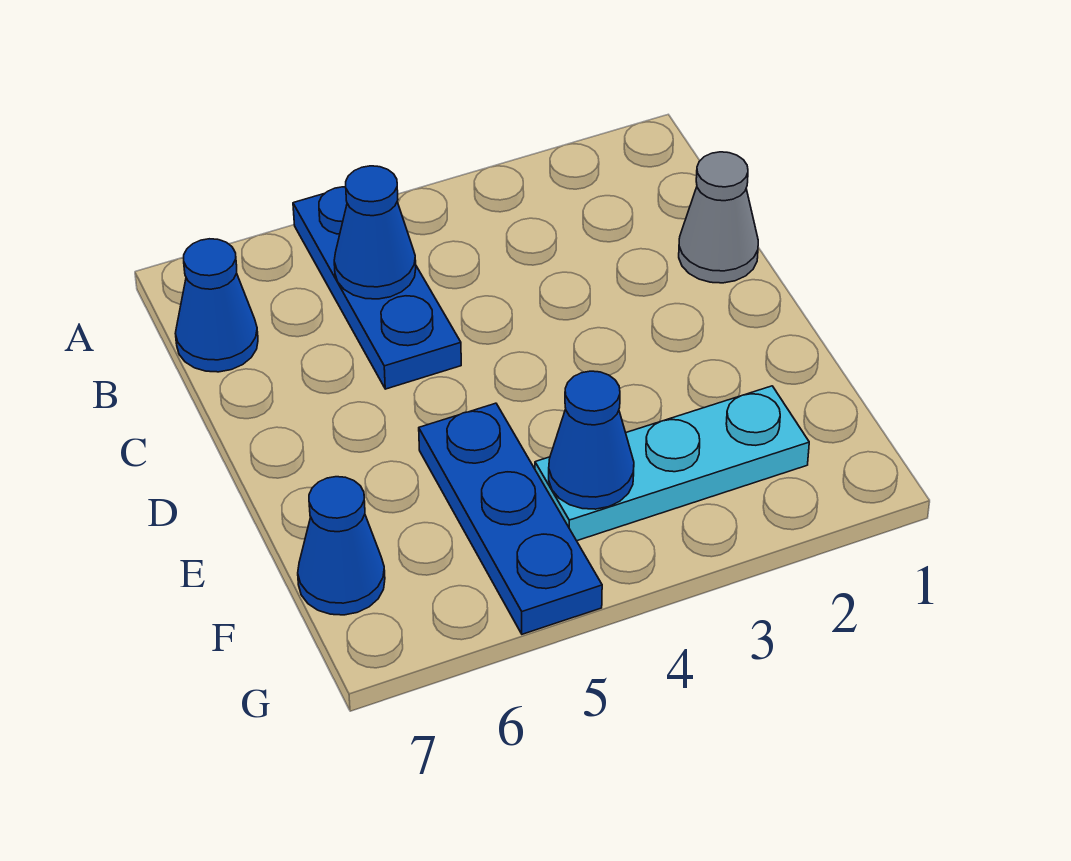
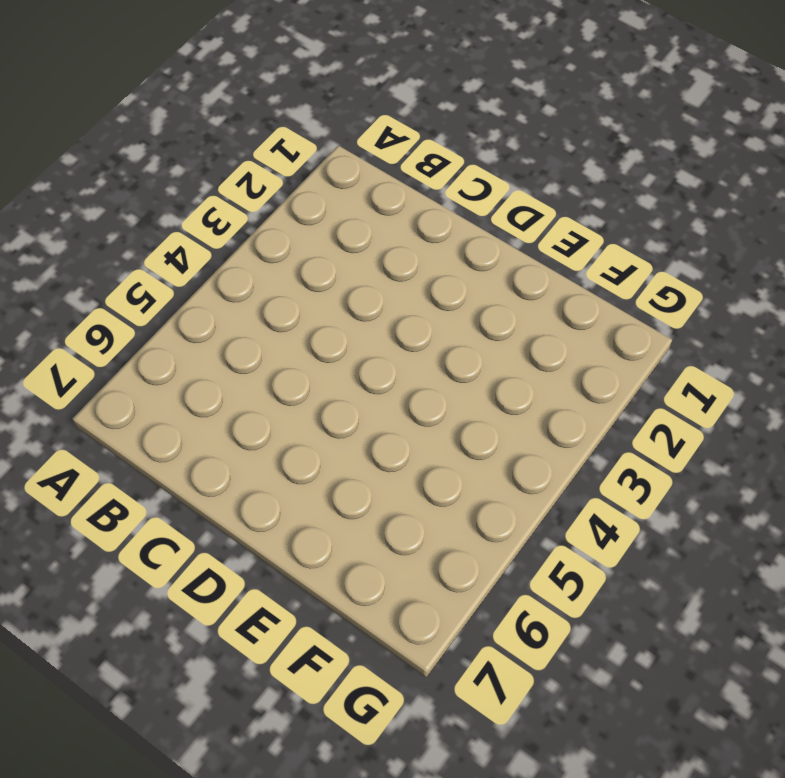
none -> blue plate A5:C5 level 1
none -> blue cone B7 level 1

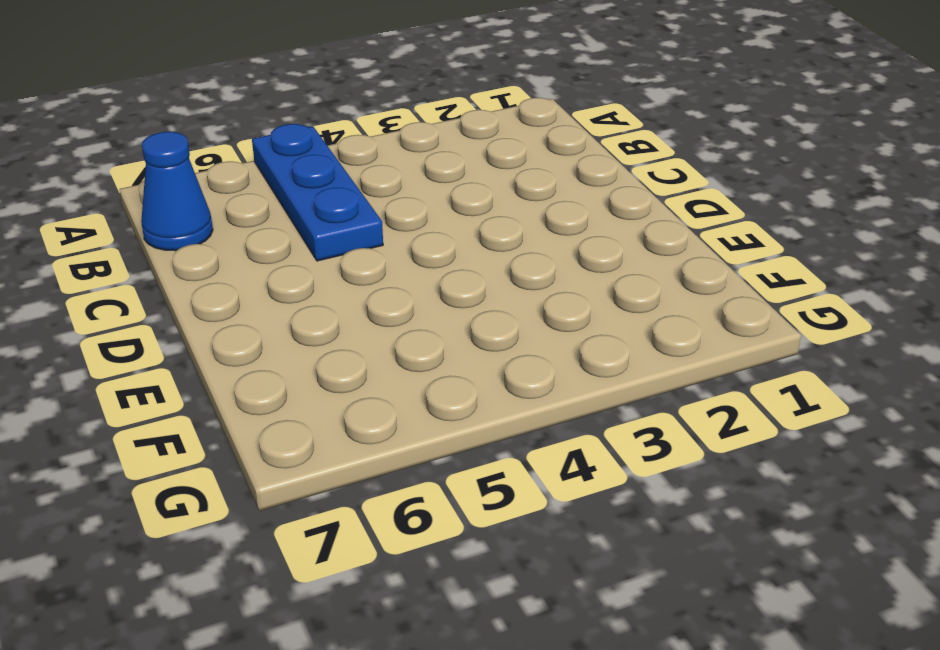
none -> grey cone C1 level 1
none -> blue plate E5:G5 level 1

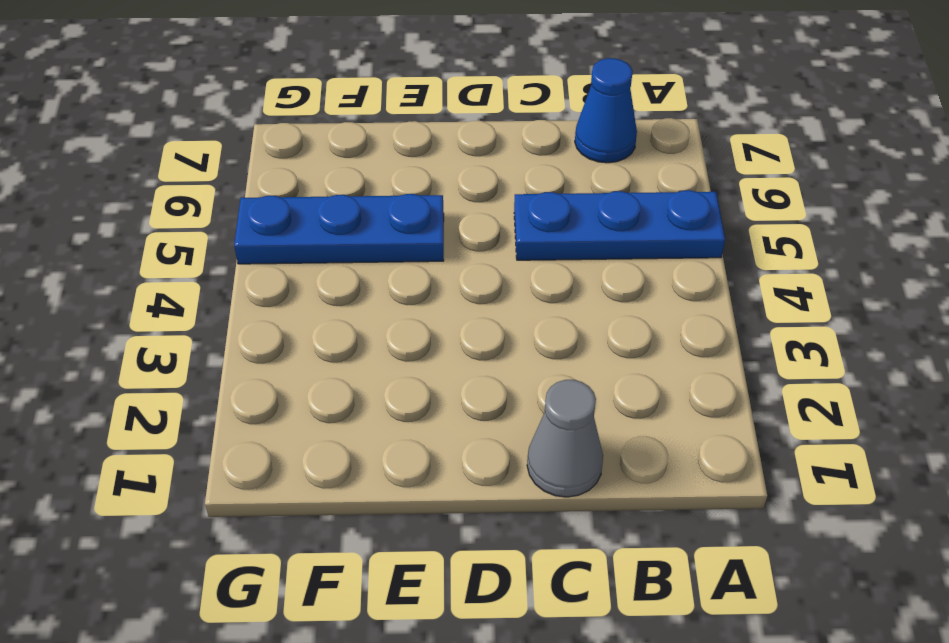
none -> cyan plate F2:F4 level 1
none -> blue cone F7 level 1

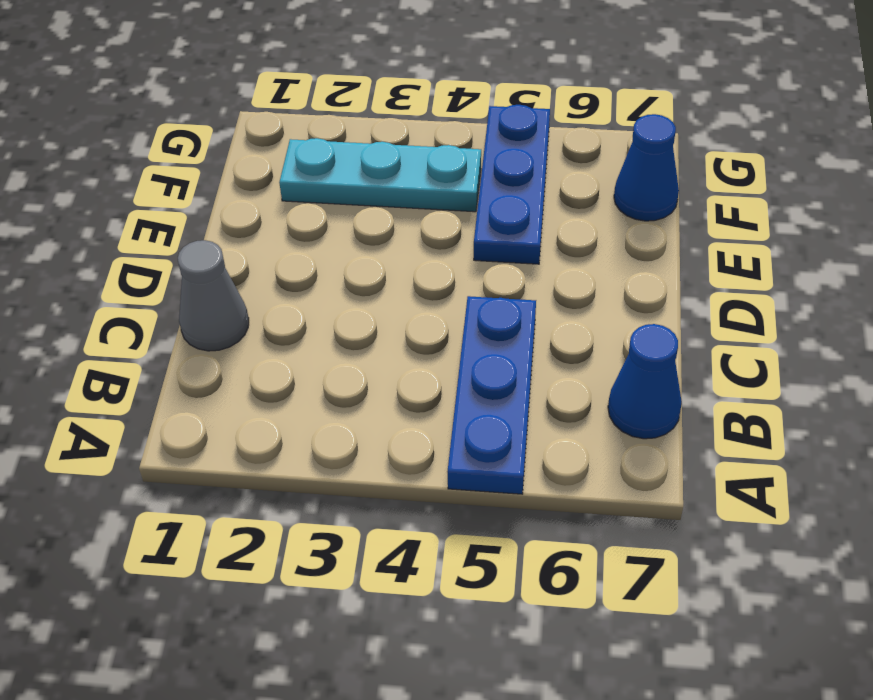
none -> blue cone B5 level 2
none -> blue cone F4 level 2

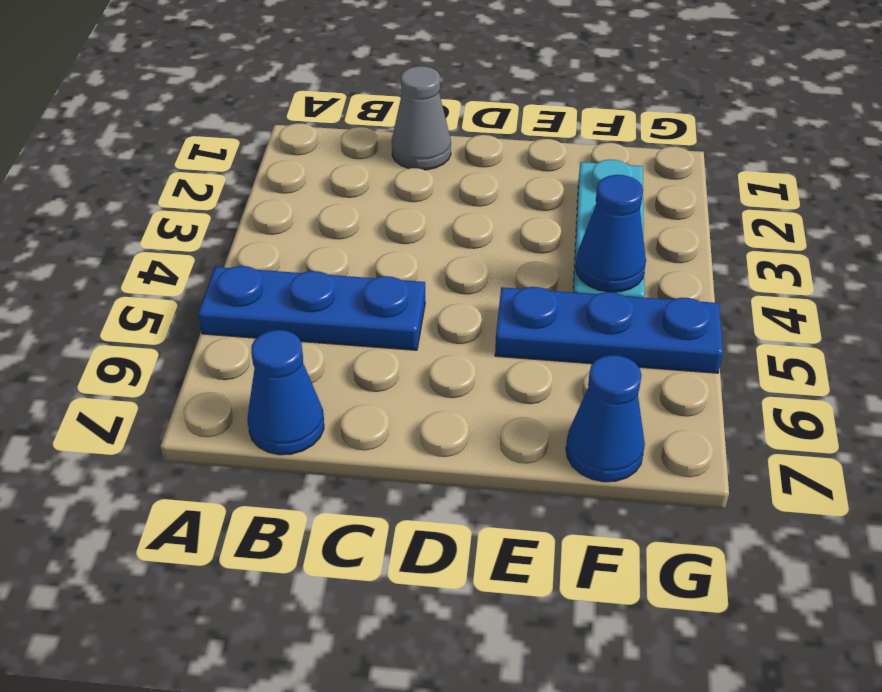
none -> blue cone B5 level 2

